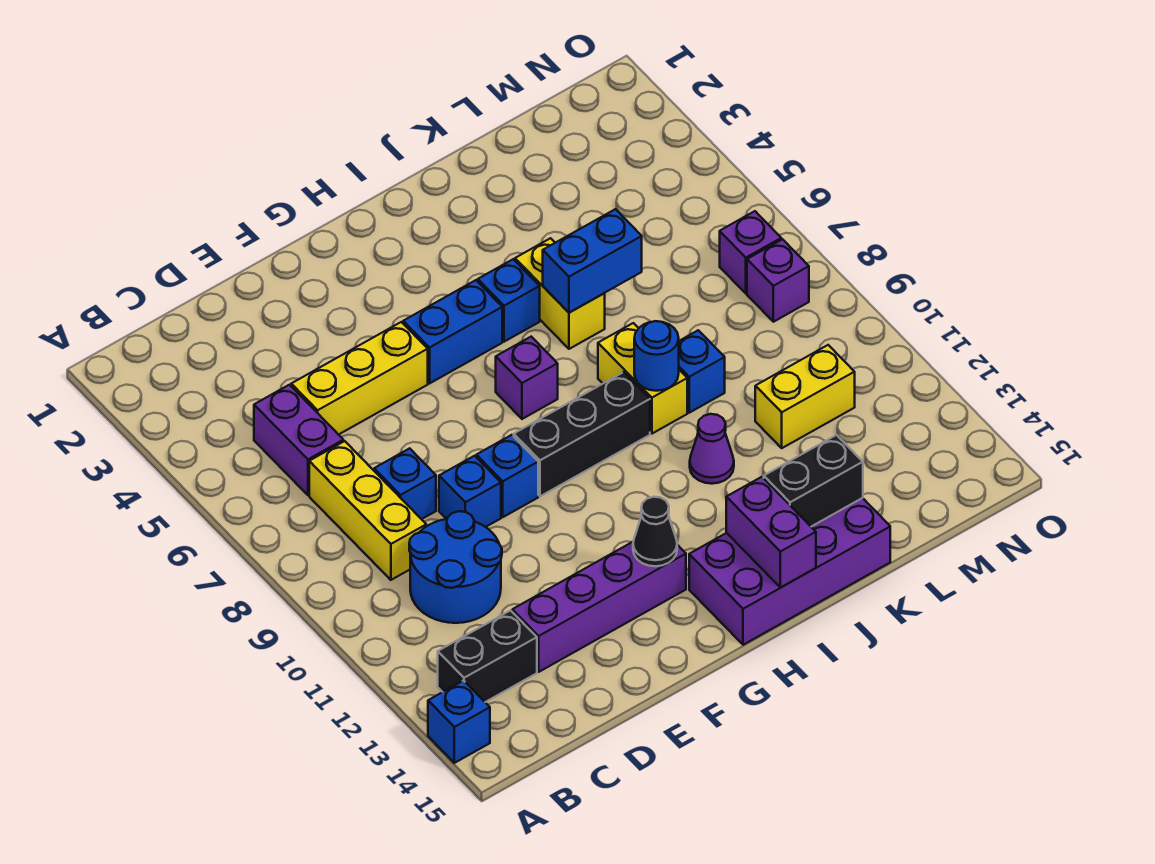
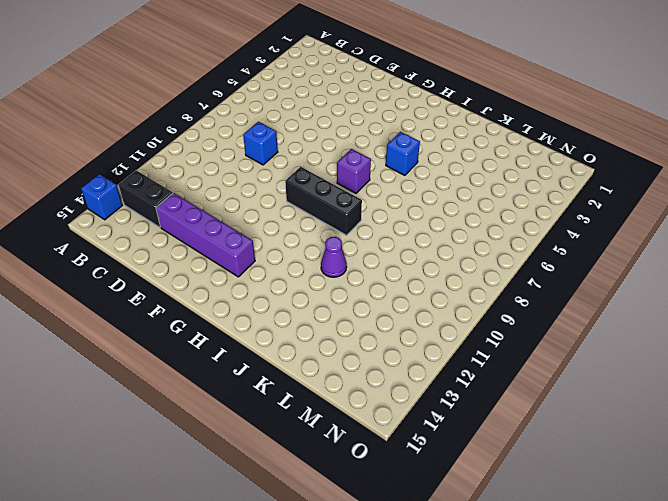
none -> purple brick C5:C6 level 1
none -> yellow brick C7:C9 level 1
none -> blue round brick C10:D11 level 1

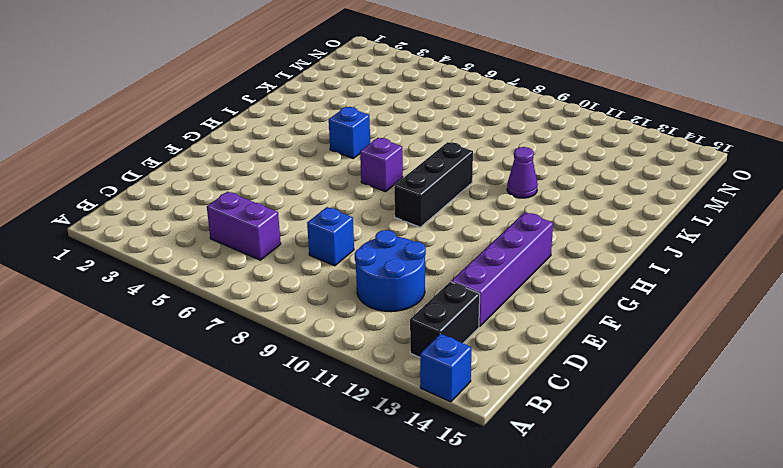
none -> yellow brick C7:C9 level 1
none -> yellow brick D5:F5 level 1
none -> blue brick E9 level 1

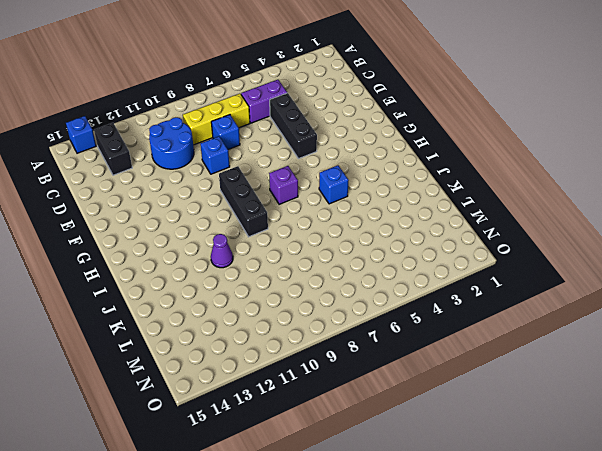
black brick D5:F5 level 1 -> yellow brick D5:F5 level 1
none -> purple brick D13:G13 level 1
none -> blue brick F9 level 1
none -> blue brick G5:H5 level 1

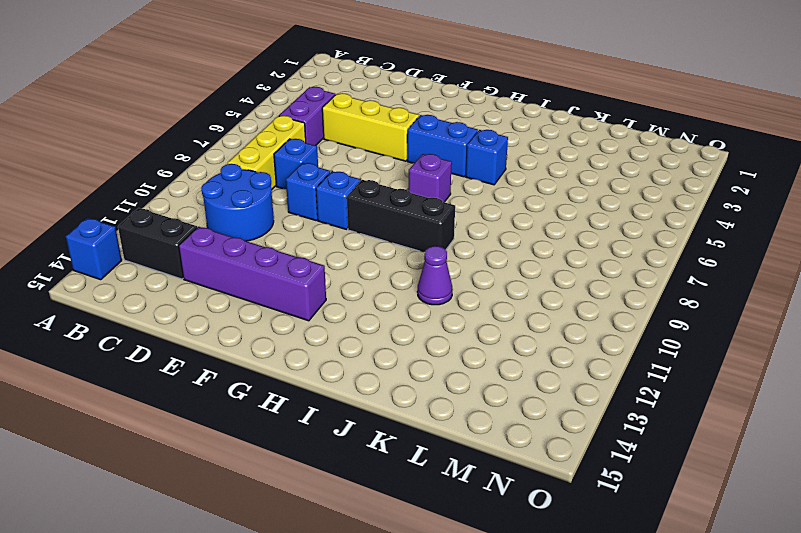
none -> purple brick H14:K15 level 1
none -> yellow brick J5:J6 level 1
none -> yellow brick J8:J9 level 1

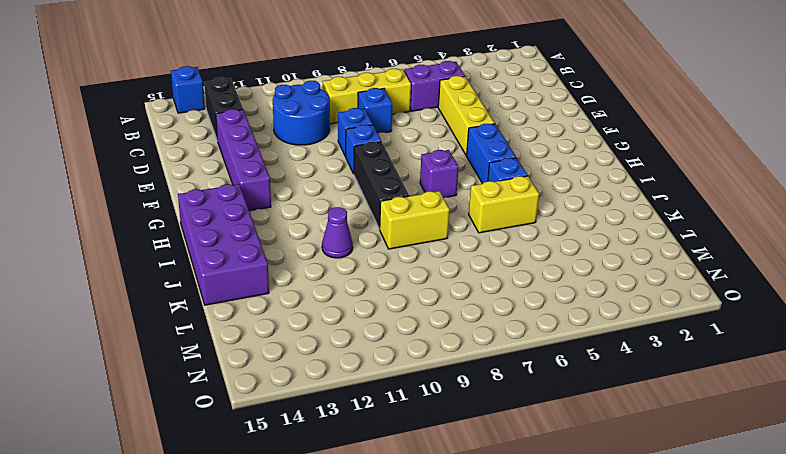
none -> blue brick K9 level 1
none -> yellow brick L11:M11 level 1
none -> purple brick N7 level 1

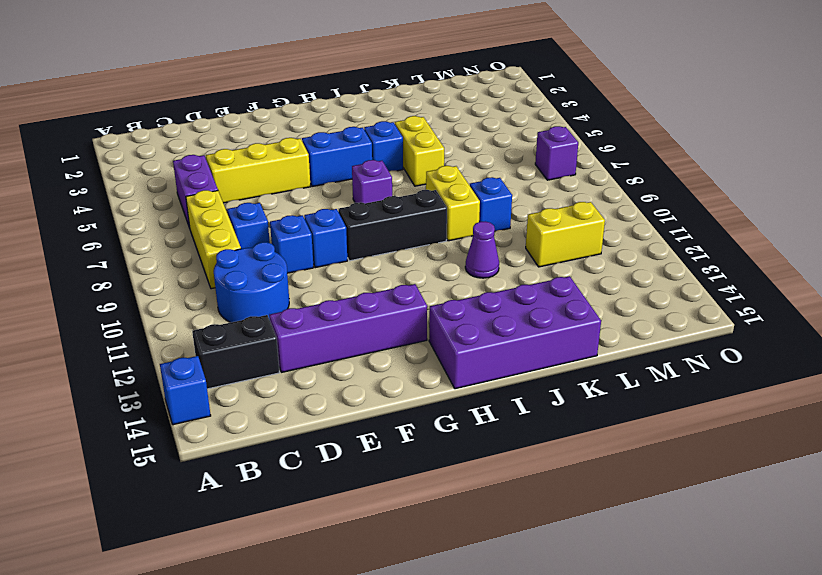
none -> purple brick N8 level 1
none -> black cone G13 level 2
none -> purple brick I14:I15 level 2

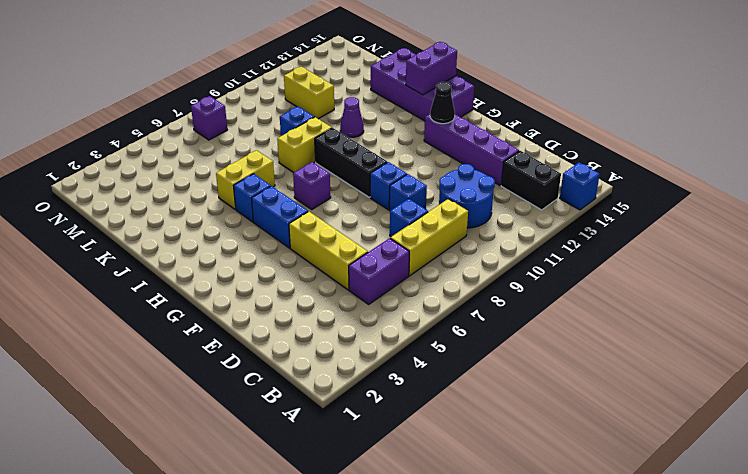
none -> purple brick N8 level 1
none -> blue brick J6:K6 level 2
none -> blue round brick J9 level 2

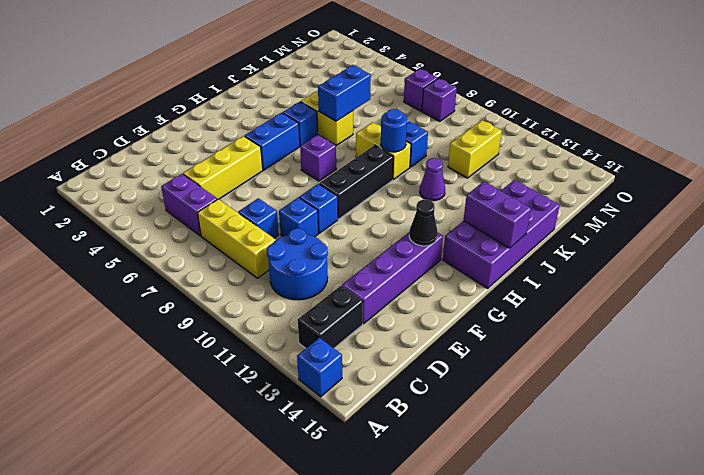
none -> black brick J14:K14 level 2

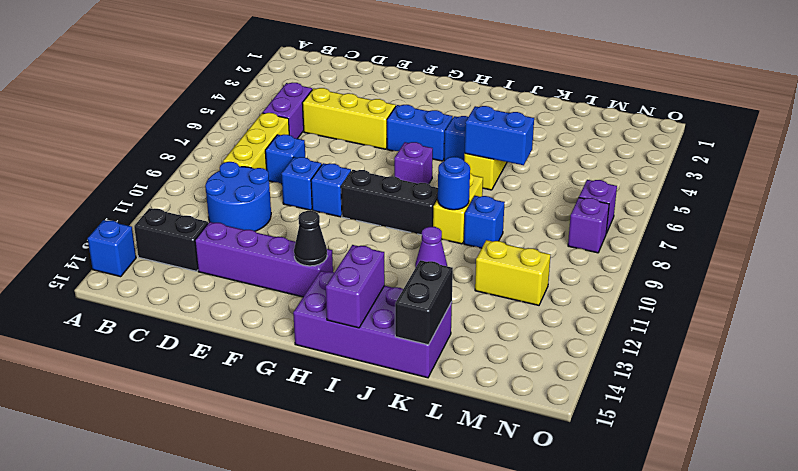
black brick K14:K15 level 2 -> black brick J14:K14 level 2

